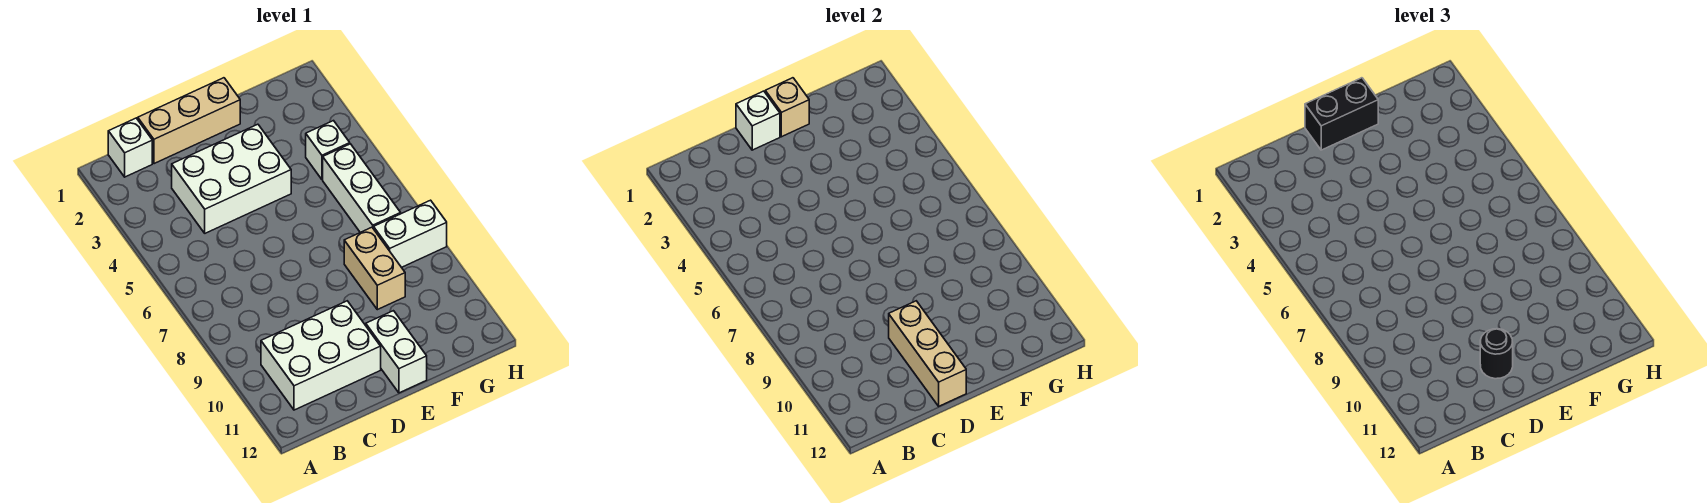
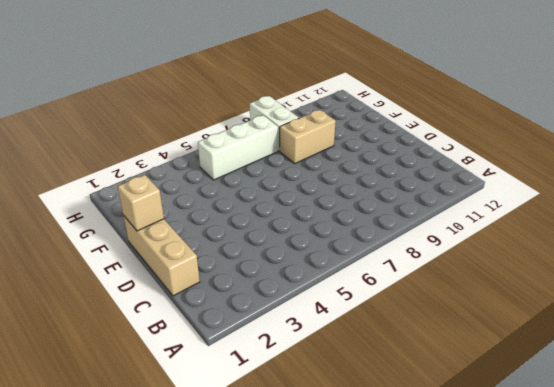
none -> white brick B1 level 1
none -> white brick B10:D11 level 1
none -> white brick C3:E4 level 1

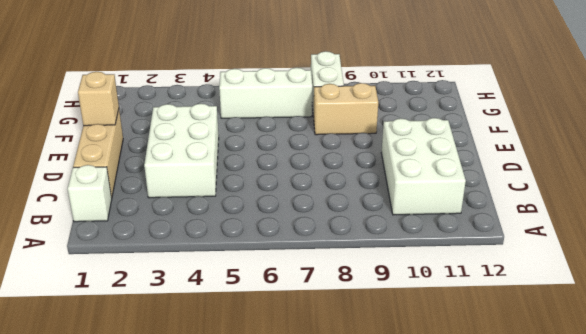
none -> white brick E11:E12 level 1
none -> white brick G4 level 1
none -> white brick D1 level 2

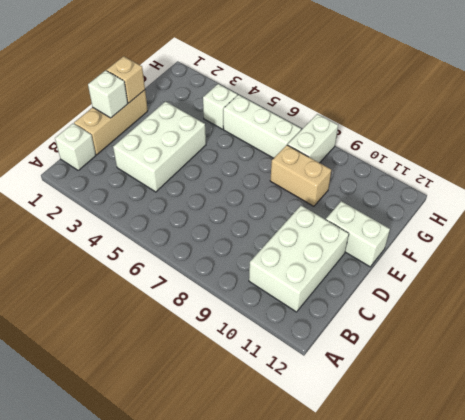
none -> tan brick D10:D12 level 2
none -> black brick D1:E1 level 3
none -> black round brick D11 level 3

